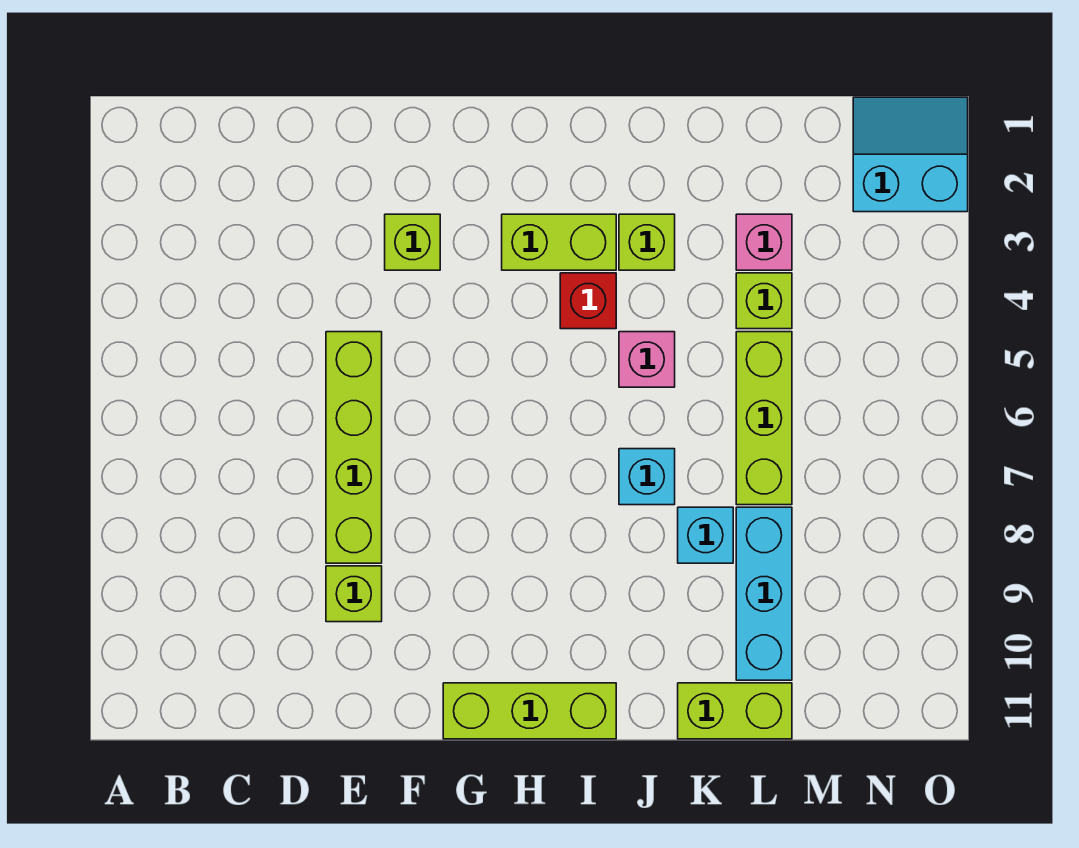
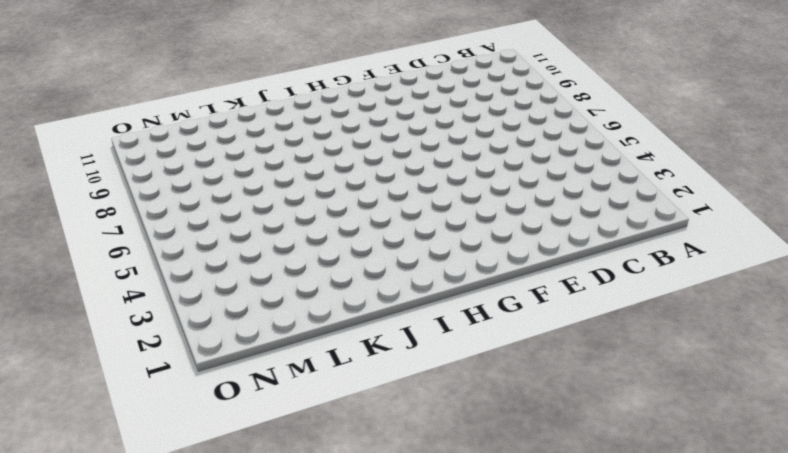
none -> lime brick E5:E8 level 1
none -> lime brick E9 level 1
none -> lime brick F3 level 1

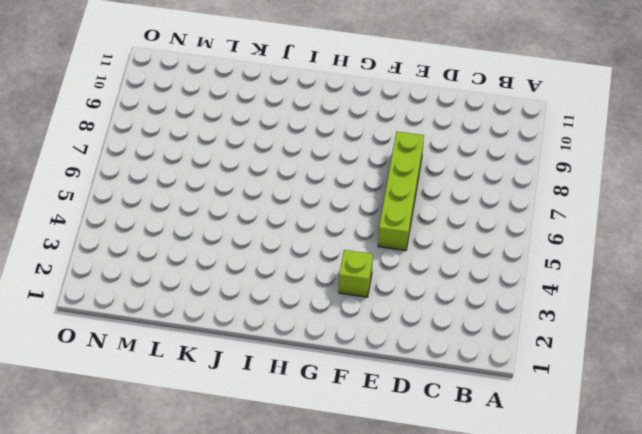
none -> lime brick E9 level 1
none -> lime brick G11:I11 level 1
none -> lime brick H3:I3 level 1

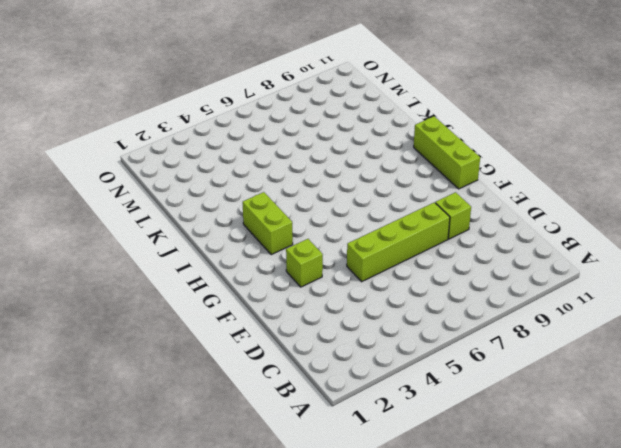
none -> red brick I4 level 1
none -> lime brick J3 level 1
none -> pink brick J5 level 1

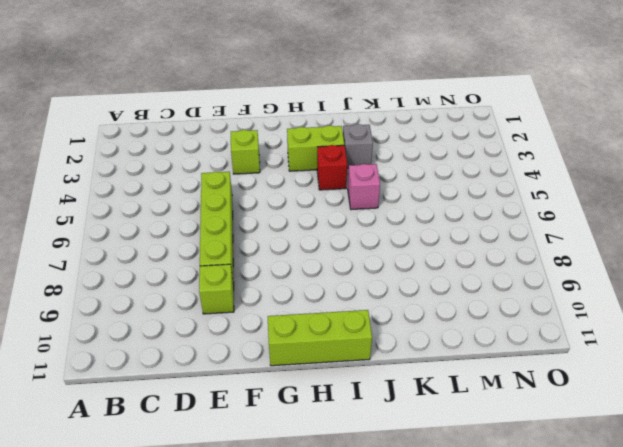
grey brick J3 level 1 -> lime brick J3 level 1
none -> cyan brick J7 level 1
none -> cyan brick K8 level 1
none -> lime brick K11:L11 level 1

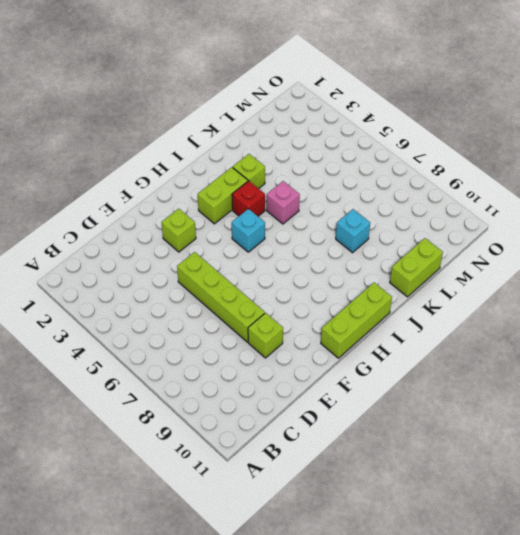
cyan brick H5 level 1 -> cyan brick J7 level 1
none -> pink brick L3 level 1
none -> lime brick L4 level 1
none -> lime brick L5:L7 level 1

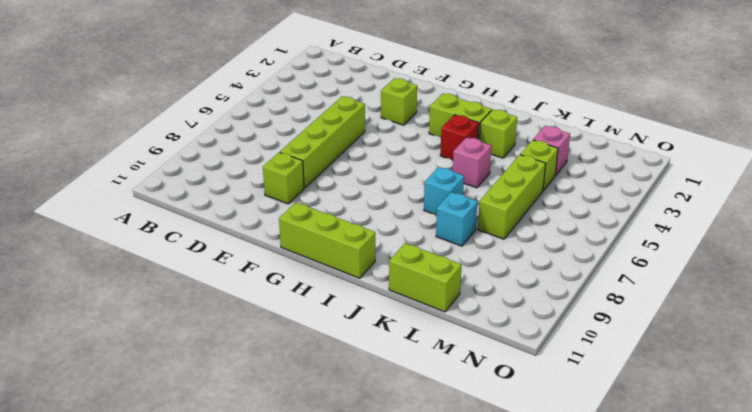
none -> cyan brick L8:L10 level 1
none -> cyan slope N1:O2 level 1 top 2

